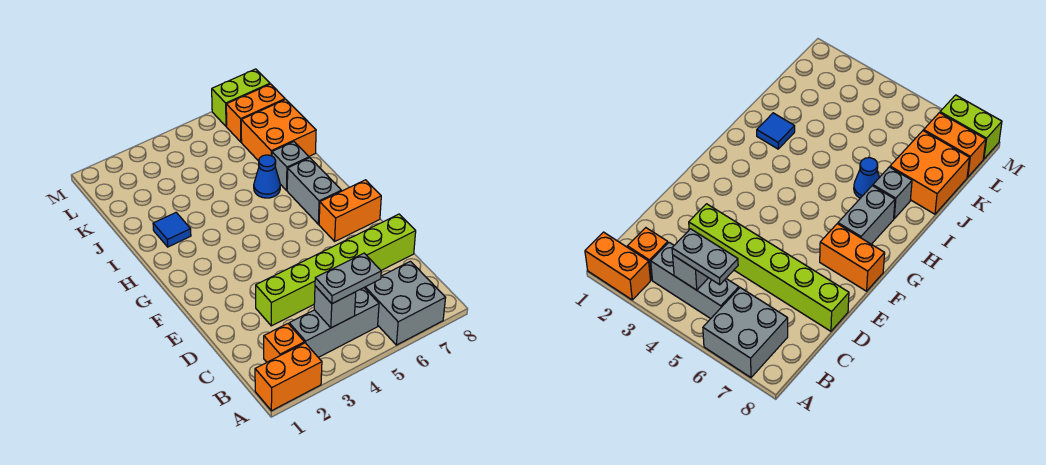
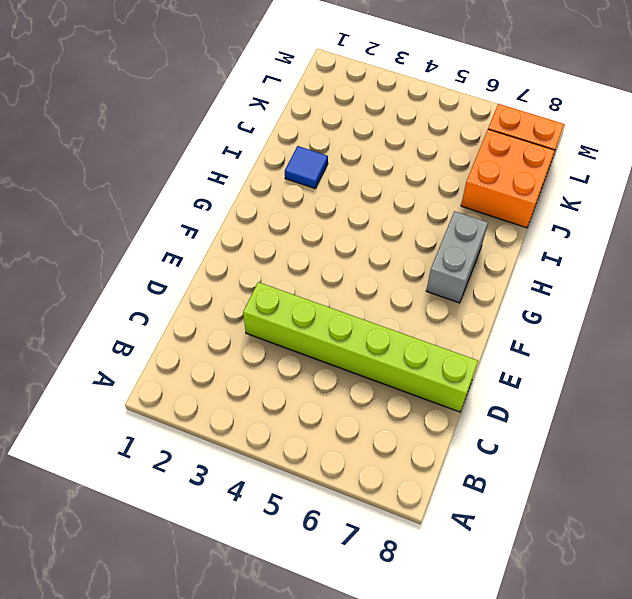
none -> orange brick A1:A2 level 1
none -> grey brick A6:B7 level 1
none -> orange brick B2 level 1

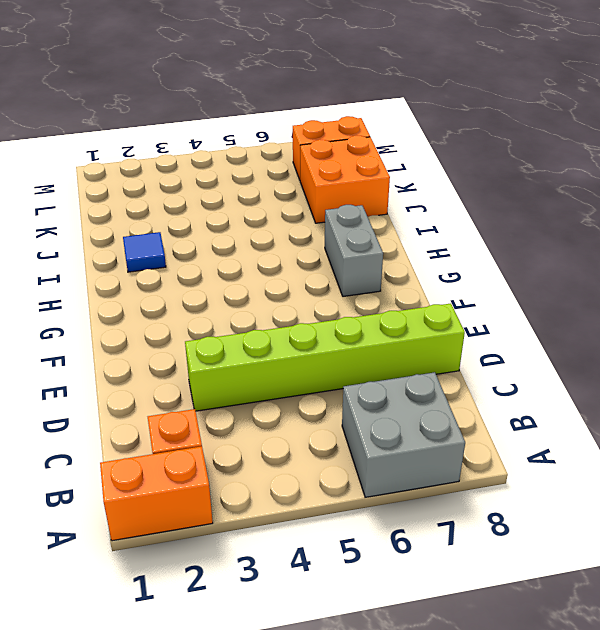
none -> grey brick B3:B5 level 1
none -> orange brick F7:F8 level 1
none -> blue cone I6 level 1

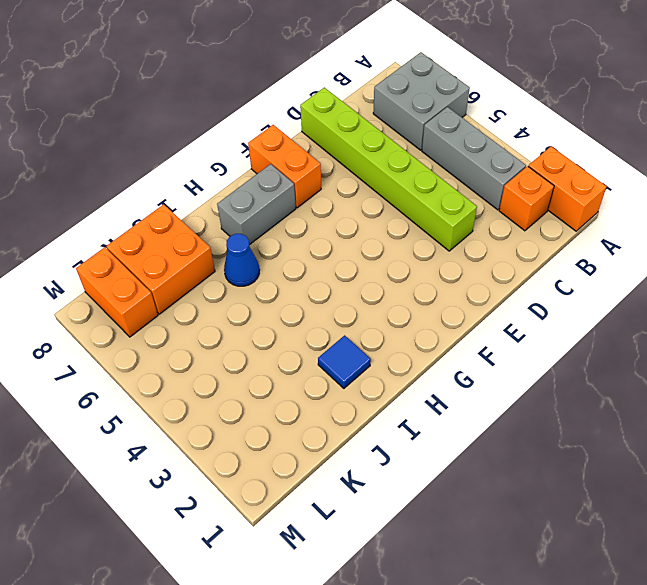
none -> grey brick I7 level 1
none -> lime brick M7:M8 level 1
none -> grey brick B4 level 2

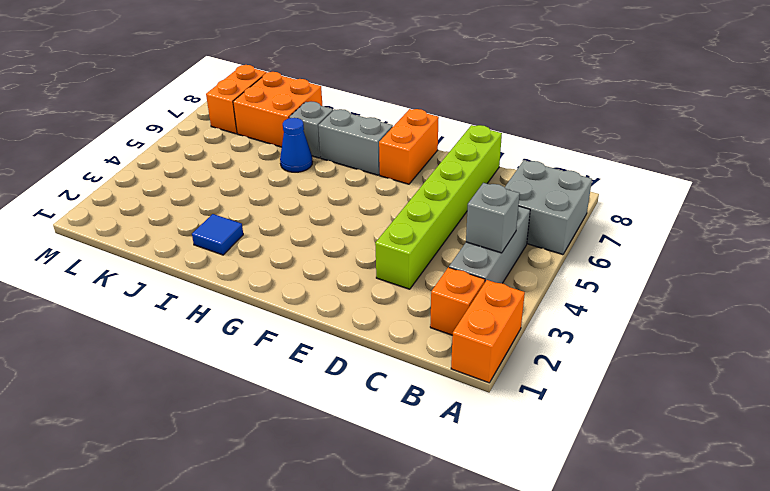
none -> lime brick M7:M8 level 1
none -> grey plate B4:B5 level 3

